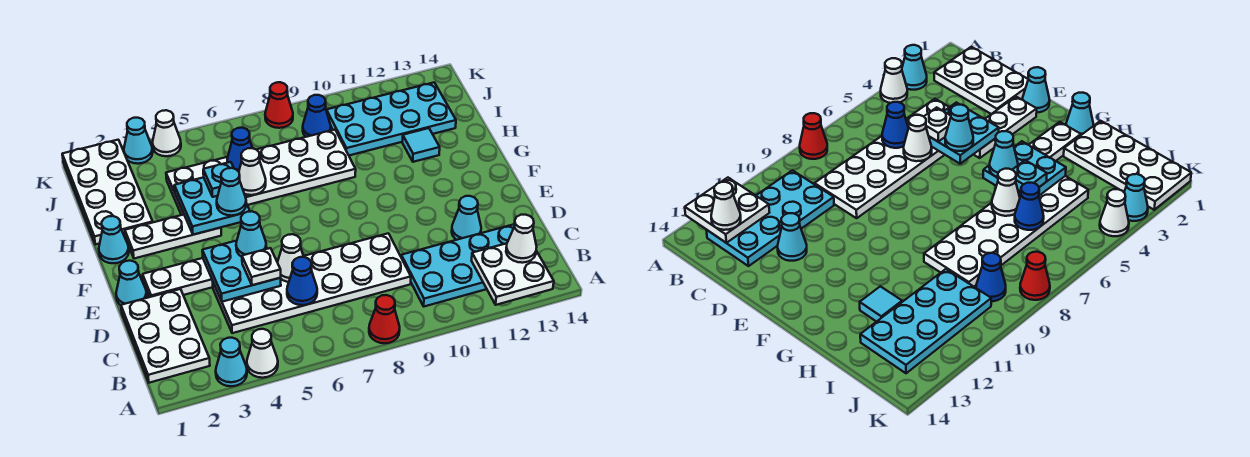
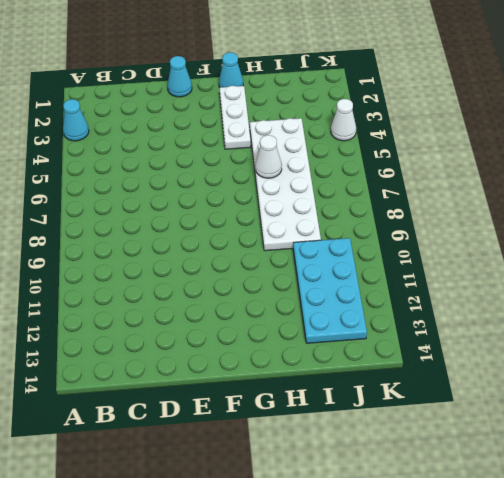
none -> white cone A4 level 1
none -> red cone A8 level 1
none -> white plate B1:D2 level 1
none -> cyan plate B10:C13 level 1

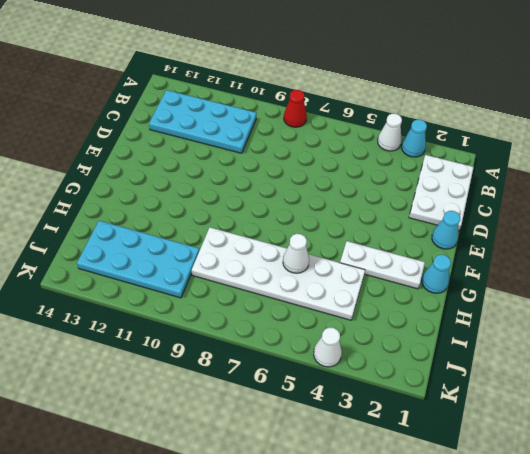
none -> white plate C4:D9 level 1
none -> cyan cone D12 level 1
none -> white plate E2:E4 level 1
none -> white plate H1:K2 level 1

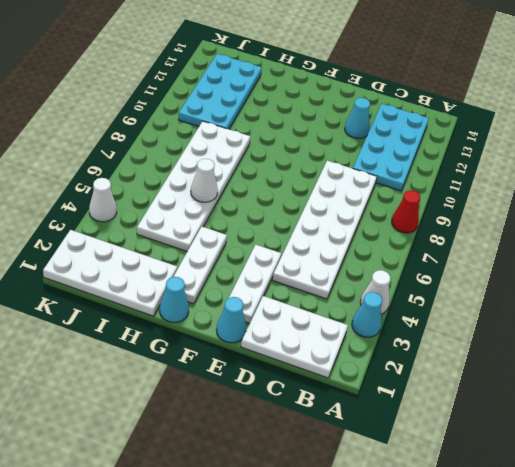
none -> cyan tile H12 level 1
none -> blue cone J9 level 1
none -> cyan cone K3 level 1
none -> red cone K8 level 1

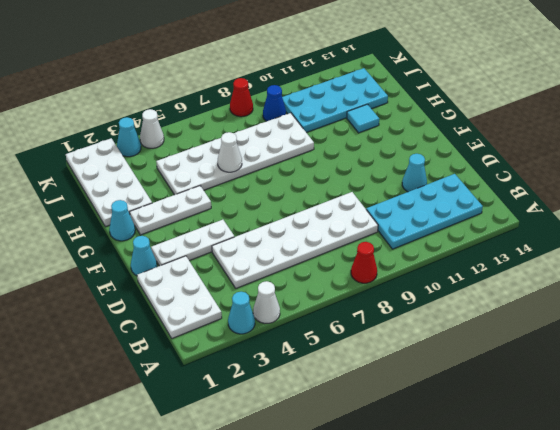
none -> white plate A12:B13 level 2
none -> blue cone C6 level 2
none -> cyan plate D4:E5 level 2
none -> white cone D6 level 2

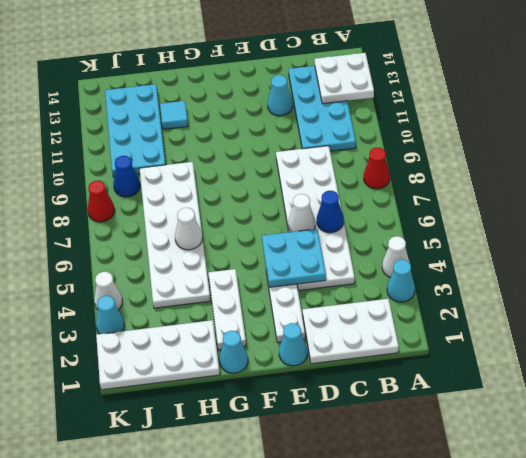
none -> cyan plate G4:H5 level 2
none -> blue cone I6 level 2
none -> white cone B13 level 3
none -> white plate D5 level 3

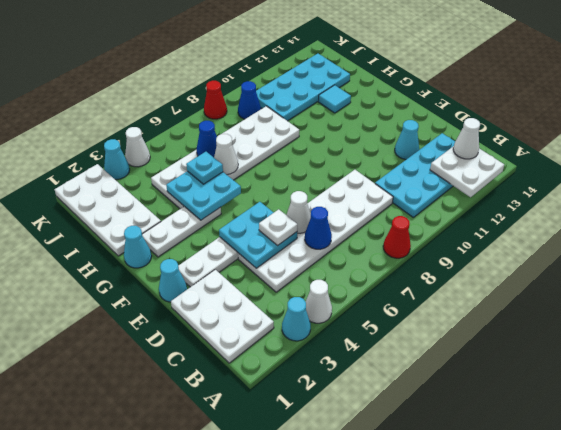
none -> cyan cone E5 level 3
none -> cyan cone G5 level 3

